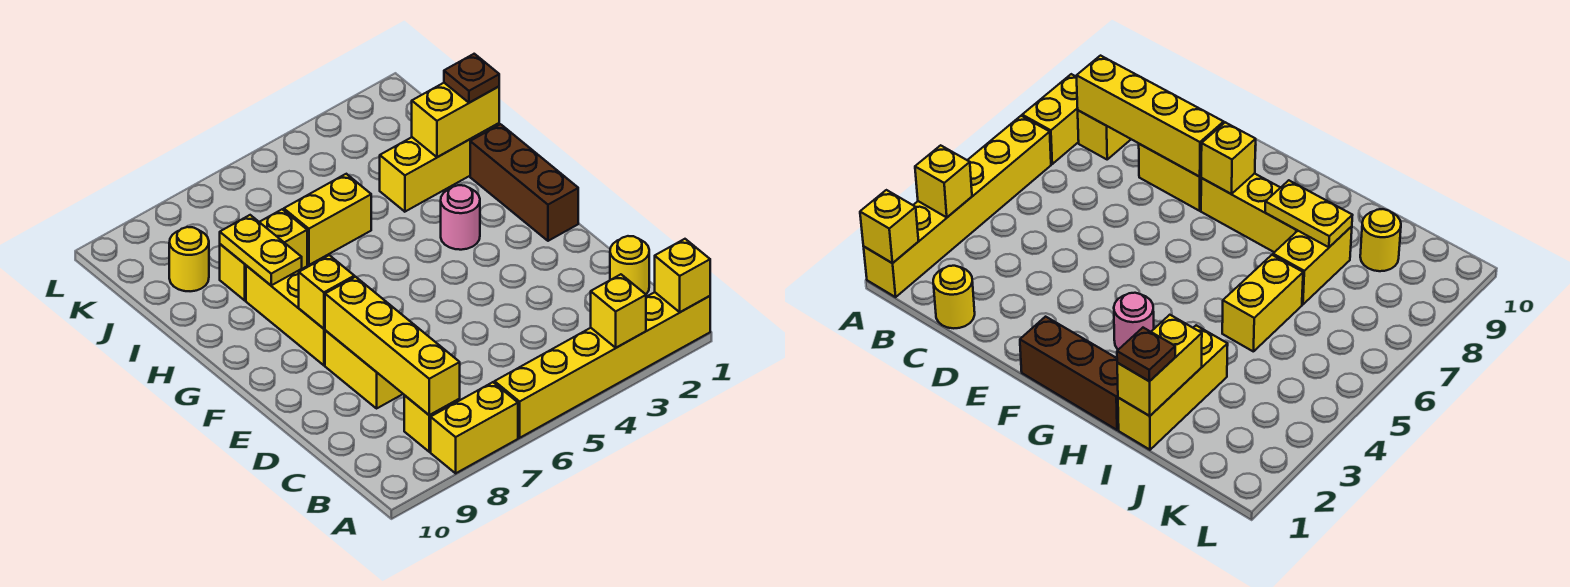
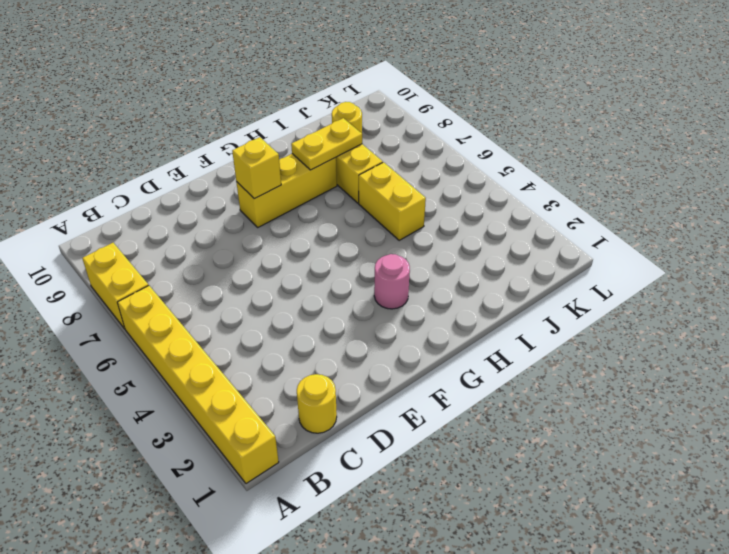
none -> yellow brick B8 level 1
none -> yellow brick D8:E8 level 1
none -> brown brick F1:H1 level 1

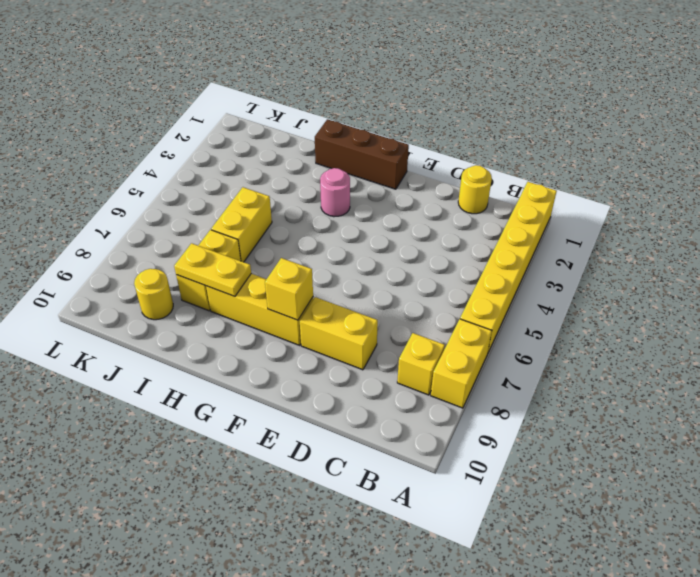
none -> yellow brick I1:I3 level 1
none -> yellow brick A1 level 2
none -> yellow brick A3 level 2

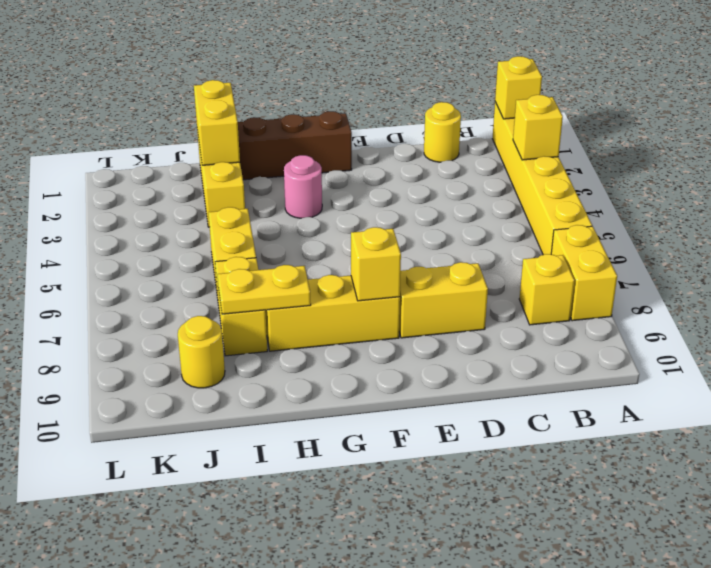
none -> yellow brick B8:E8 level 2
none -> brown plate I1 level 3

